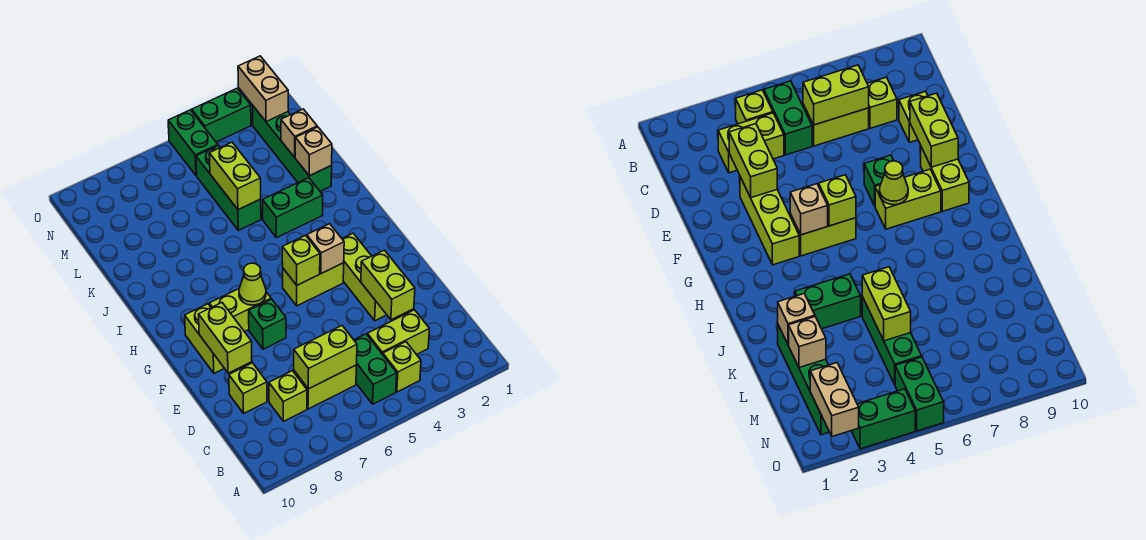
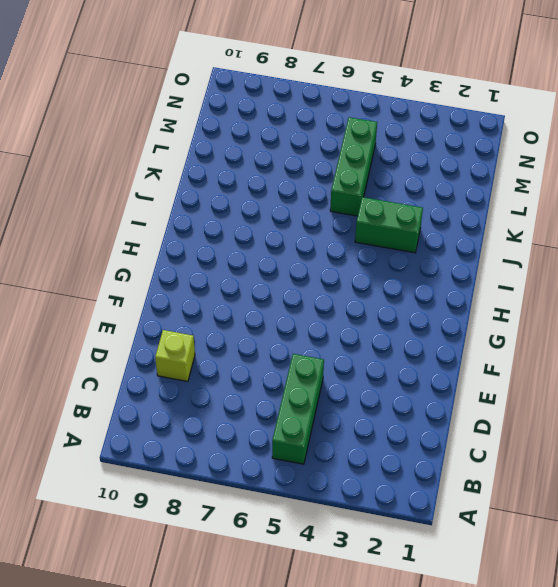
green brick B5:D5 level 1 -> green brick B5:C5 level 1
none -> lime brick B4 level 1
none -> lime brick C3:C4 level 1
none -> lime brick C6:C7 level 1

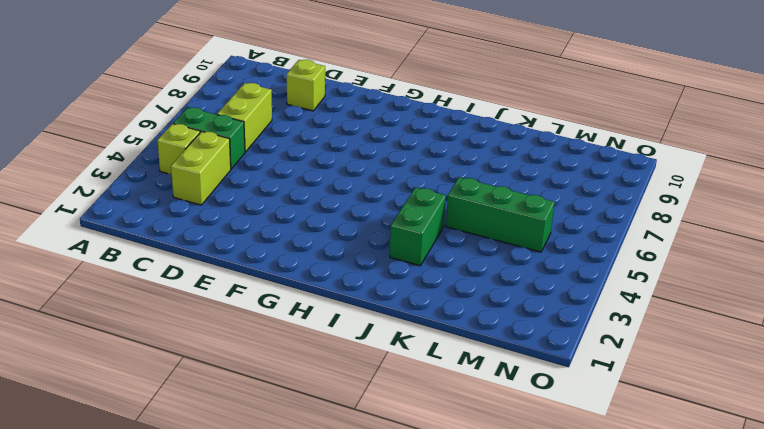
none -> lime brick C8 level 1
none -> lime brick E3:G3 level 1
none -> green brick F7 level 1

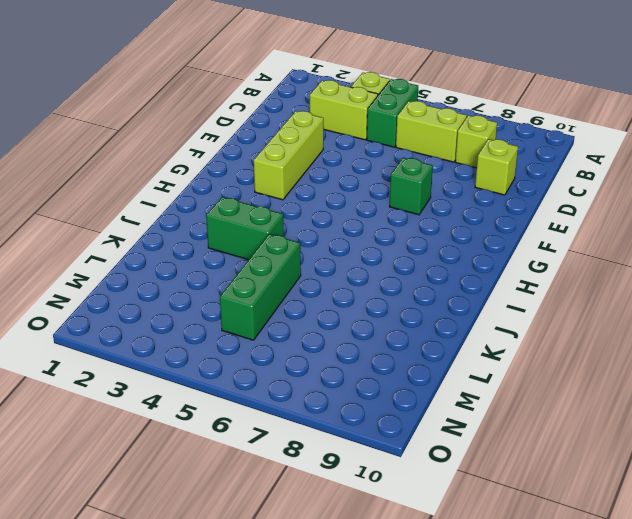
none -> lime brick F9:G9 level 1
none -> lime brick G4:G5 level 1
none -> lime brick G7:G8 level 1

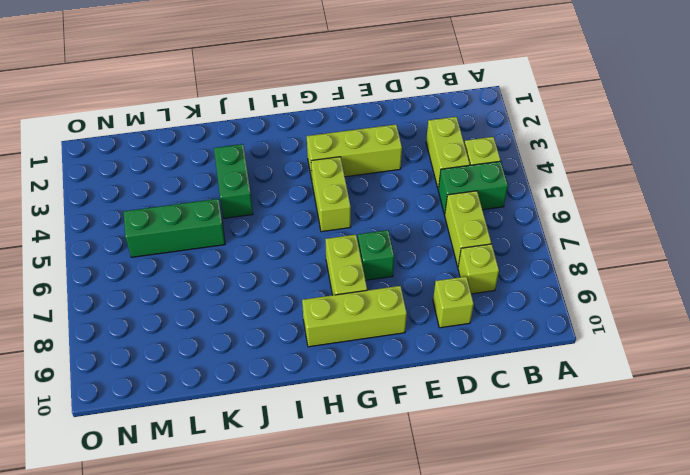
lime brick F9:H9 level 1 -> lime brick F9:G9 level 1
none -> green brick K2:N2 level 1
none -> green brick N5:O5 level 1
none -> green brick O3:O4 level 1

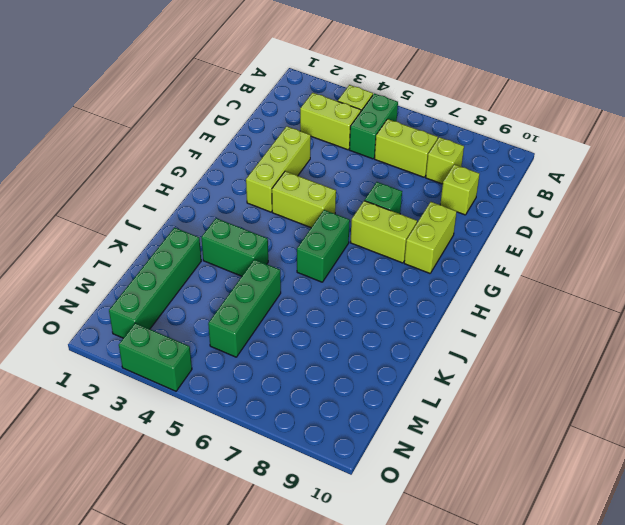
green brick H6:I6 level 1 -> green brick N5:O5 level 1
none -> lime brick C6:C7 level 2
none -> lime brick D3:E3 level 2
none -> lime brick E9:F9 level 2

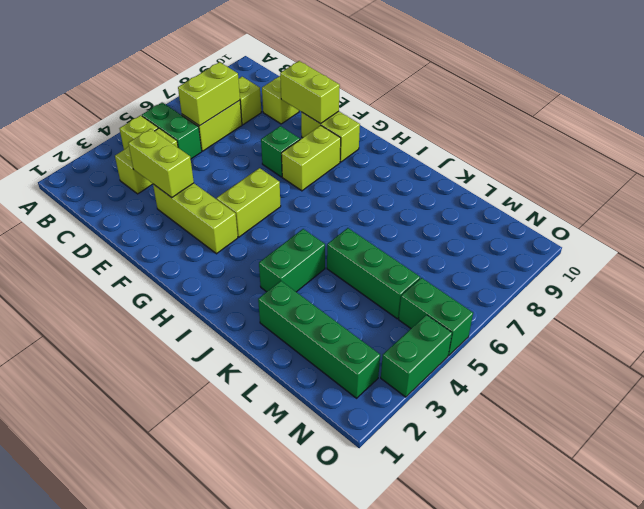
none -> tan brick G4 level 2
none -> lime brick G5 level 2
none -> lime cone G7 level 2

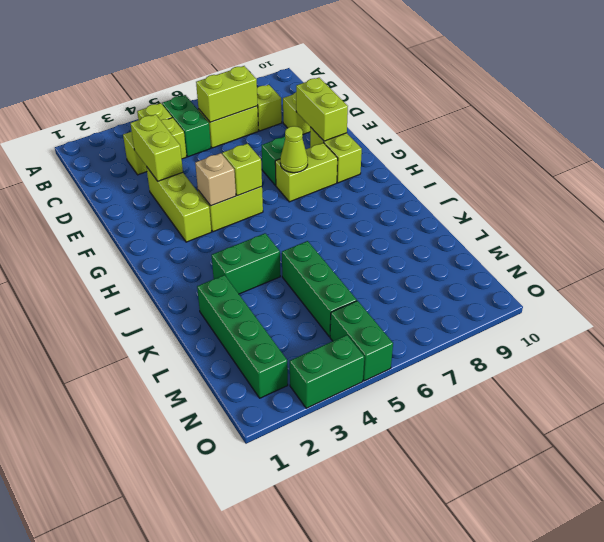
none -> tan brick K2 level 2
none -> lime brick K5:L5 level 2
none -> tan brick L2 level 2

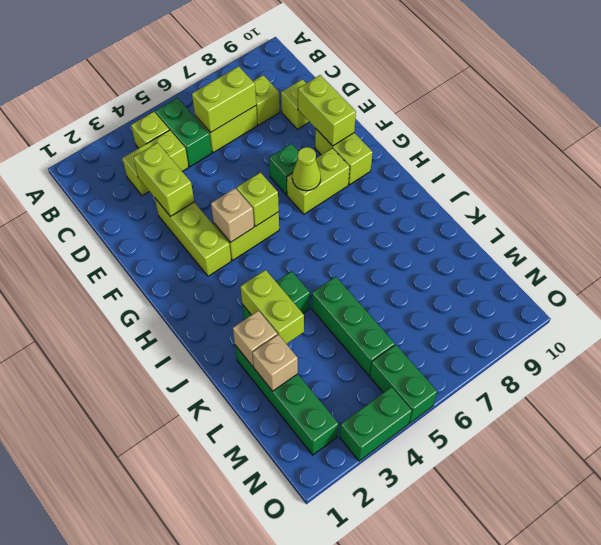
lime brick J3:K3 level 2 -> lime brick K5:L5 level 2
none -> tan brick N2:O2 level 2

